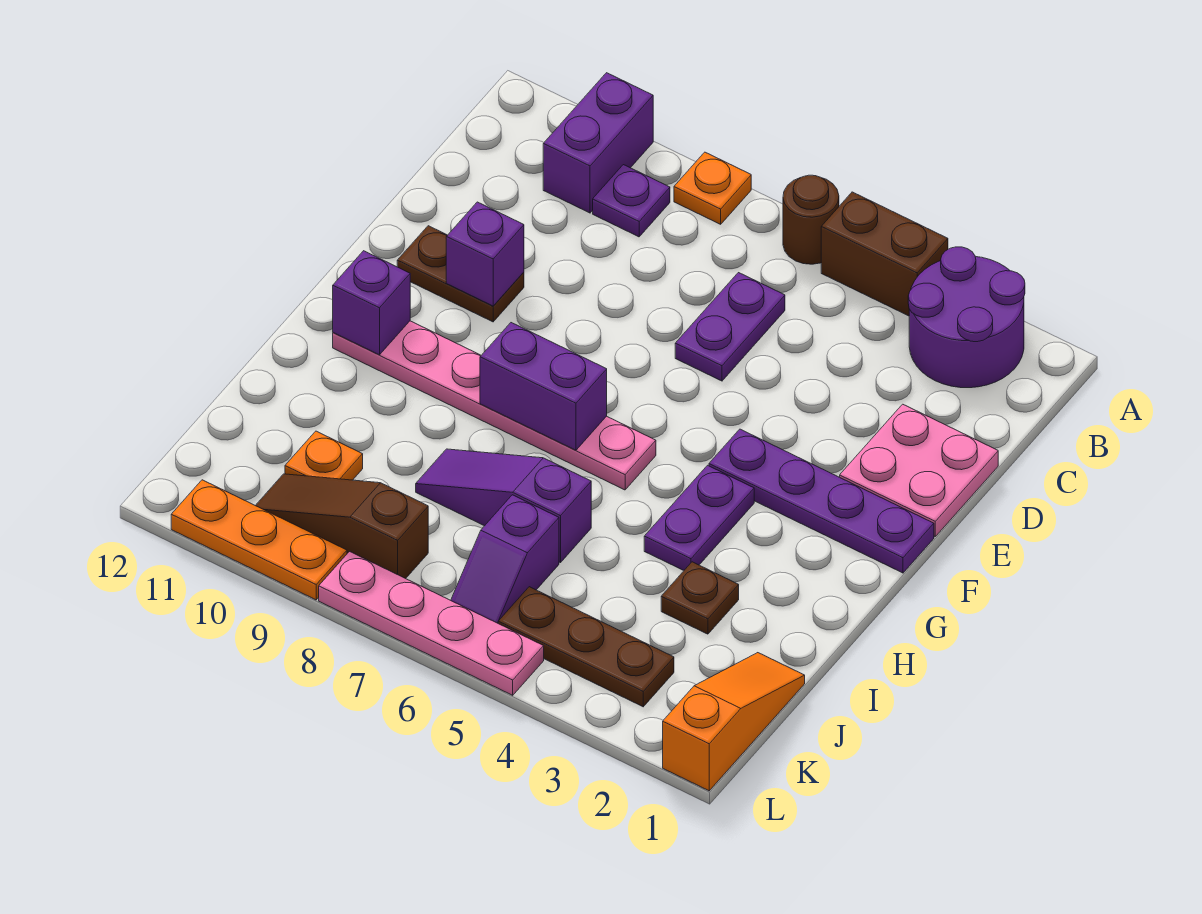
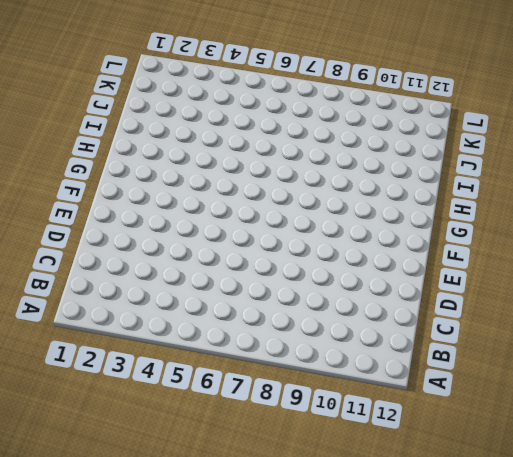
none -> purple round brick A2:B3 level 1
none -> brown brick A4:A5 level 1
none -> brown round brick A6 level 1

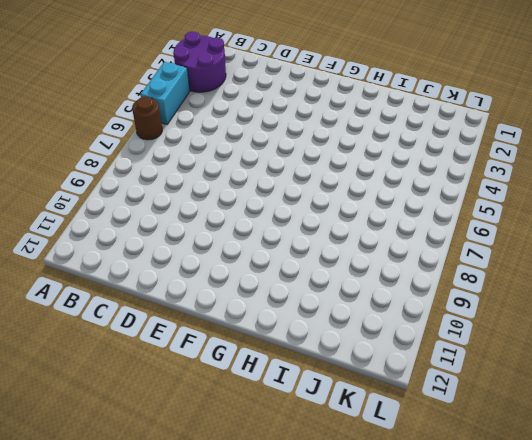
cyan brick A4:A5 level 1 -> brown brick A4:A5 level 1
none -> orange plate A8 level 1
none -> purple brick A10:B10 level 1
none -> purple plate B9 level 1

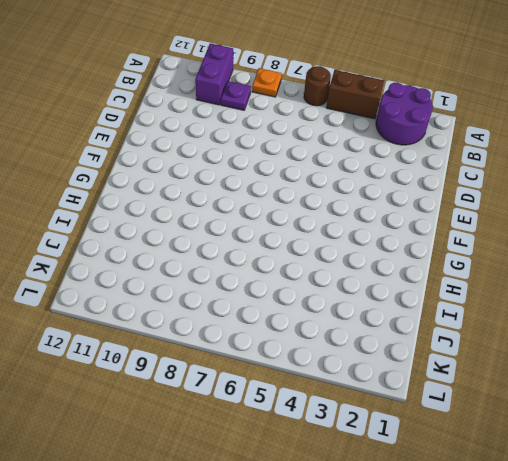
none -> purple plate C6:D6 level 1
none -> pink plate D1:E2 level 1
none -> brown plate E10:E11 level 1

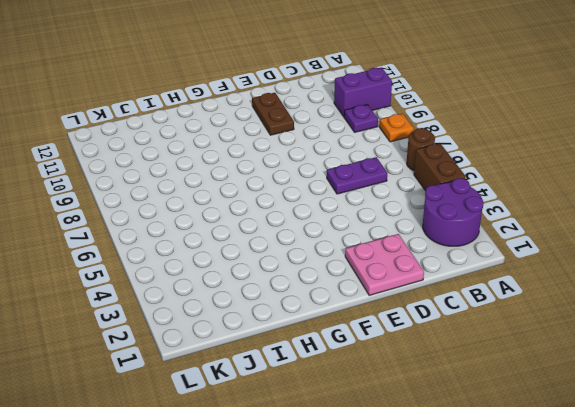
none -> purple plate F1:F4 level 1
none -> purple plate G4:H4 level 1
none -> pink plate G6:G11 level 1

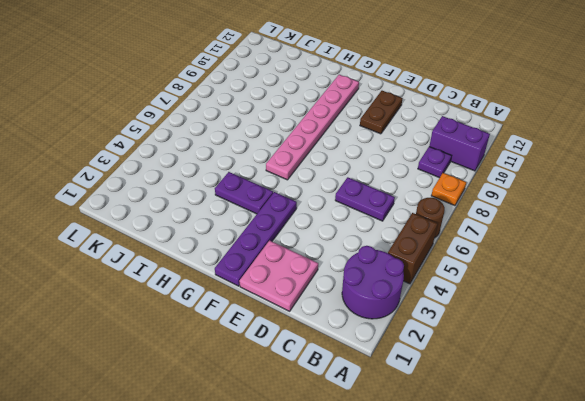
none -> brown plate I3 level 1
none -> purple slope I6:I8 level 1 top 6
none -> orange slope J1:L1 level 1 top L

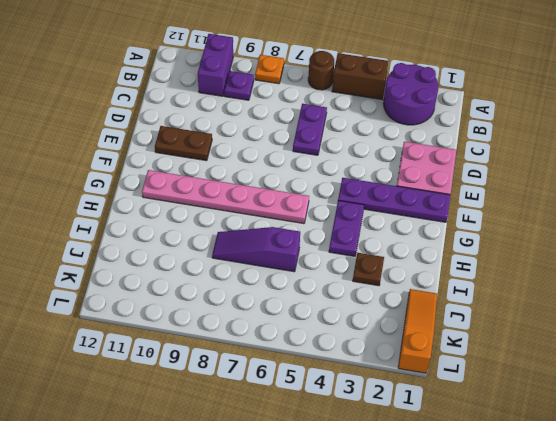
none -> purple slope J6:K6 level 1 top J
none -> orange plate J10 level 1
none -> brown plate K3:K5 level 1

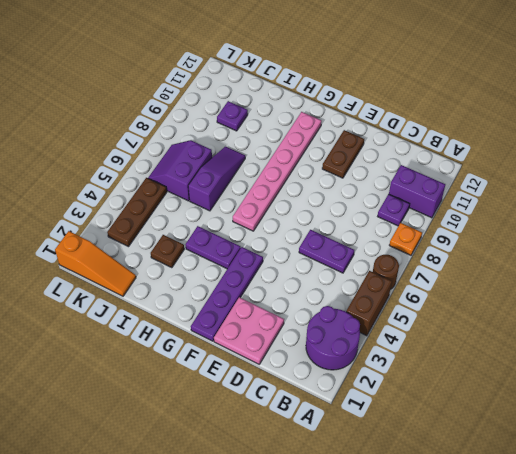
purple slope J6:K7 level 1 top J -> purple slope J6:K6 level 1 top J
purple plate J10 level 1 -> orange plate J10 level 1
none -> brown slope K8:K10 level 1 top 8
none -> pink plate L5:L8 level 1
none -> orange plate L9:L11 level 1

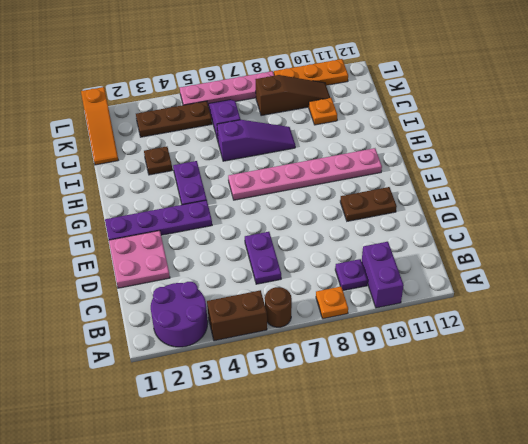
none -> purple brick E10 level 2
none -> purple brick G7:G8 level 2
none -> purple brick G11 level 2

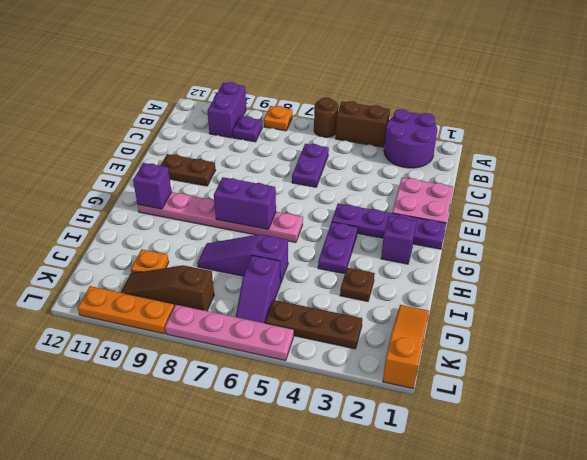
purple brick G2 level 1 -> purple brick E10 level 2

